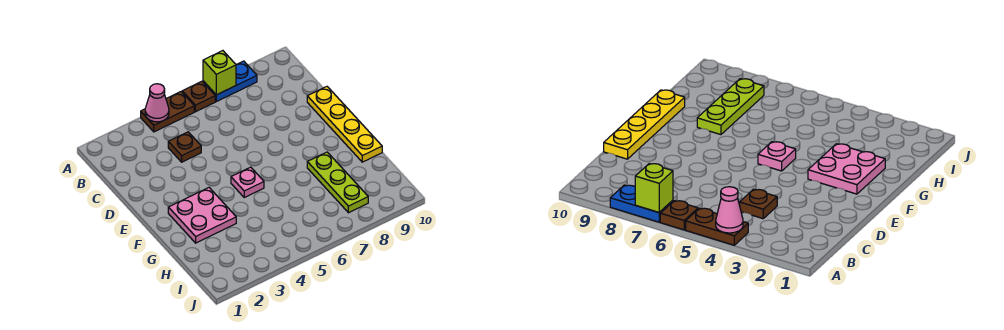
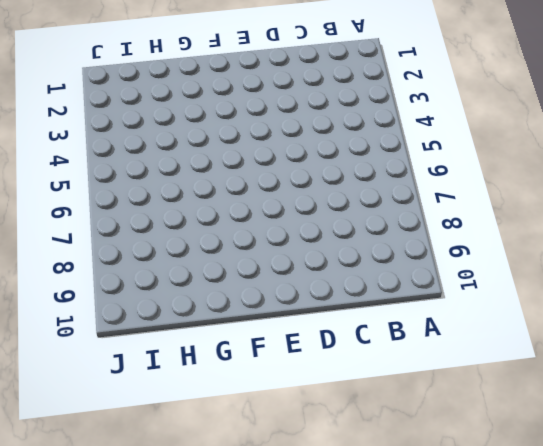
none -> brown plate A4:A5 level 1
none -> brown plate A6 level 1

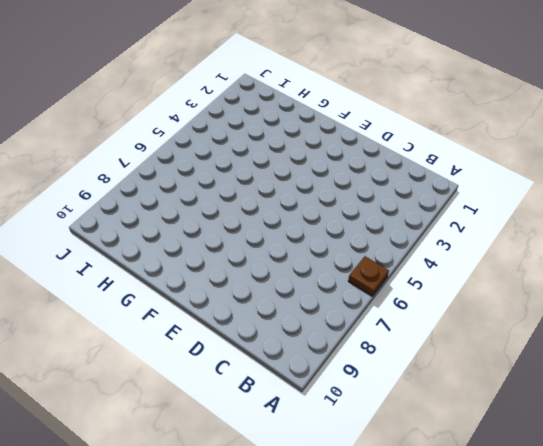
none -> brown plate A4:A5 level 1
none -> blue plate A7:A8 level 1

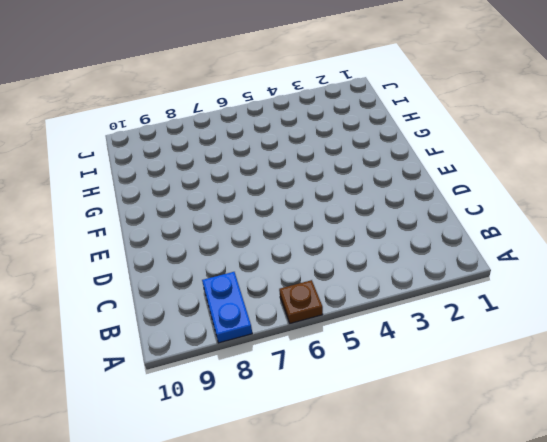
blue plate A8:B8 level 1 -> blue plate A7:A8 level 1
none -> brown plate A4:A5 level 1
none -> brown plate C4 level 1

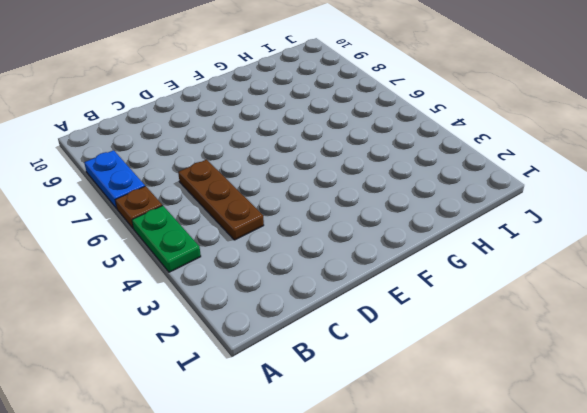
green plate A4:A5 level 1 -> brown plate A4:A5 level 1
brown plate C4:C6 level 1 -> brown plate C4 level 1
none -> yellow plate D10:G10 level 1
none -> pink plate F2:G3 level 1

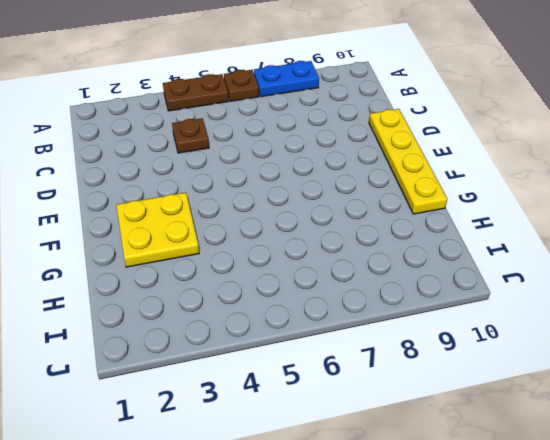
yellow plate F2:G3 level 1 -> pink plate F2:G3 level 1
none -> pink plate F5 level 1
none -> lime plate G8:I8 level 1

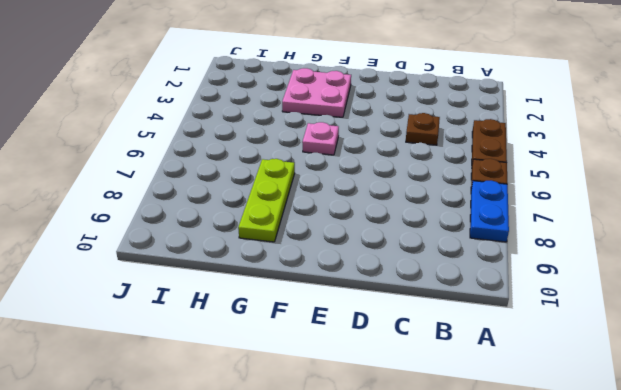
lime plate G7:G9 level 1 -> lime plate G8:I8 level 1
none -> yellow plate D10:G10 level 1
none -> pink cone A4 level 2

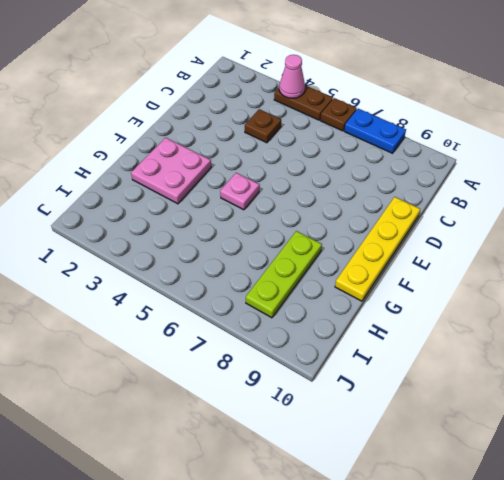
none -> lime brick A7 level 2

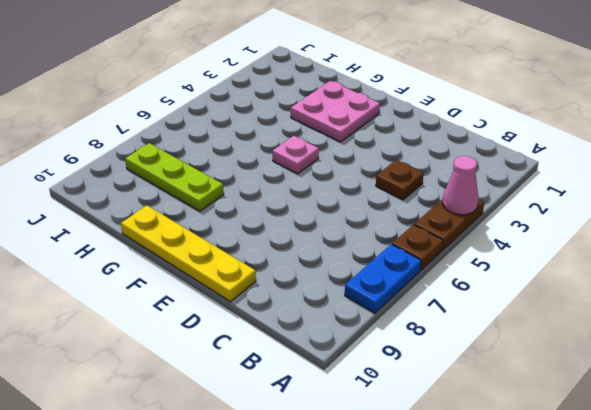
none -> lime brick A7 level 2

